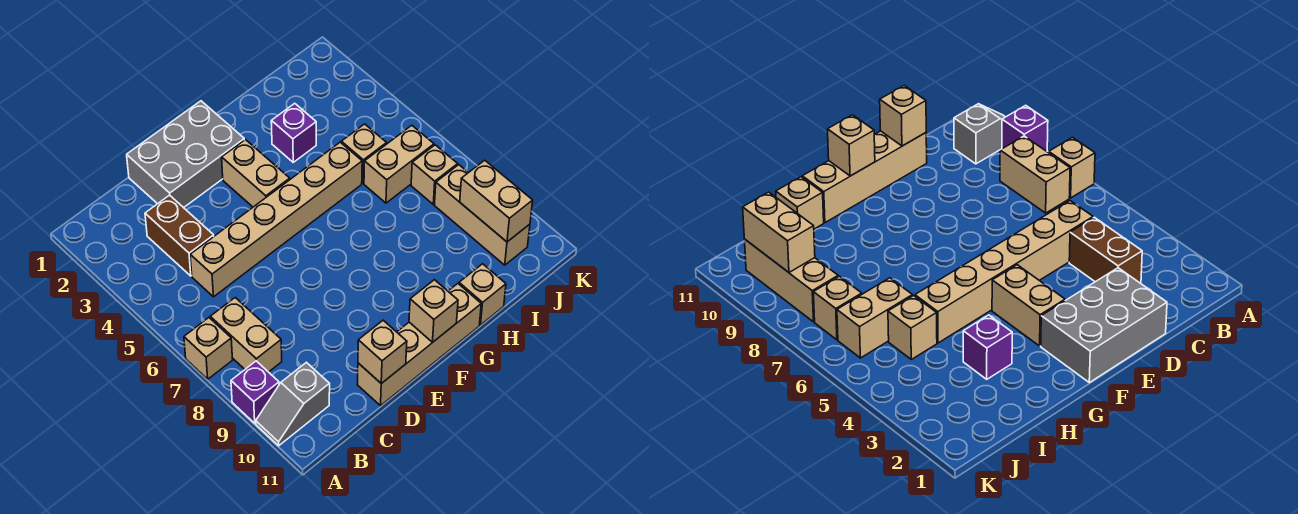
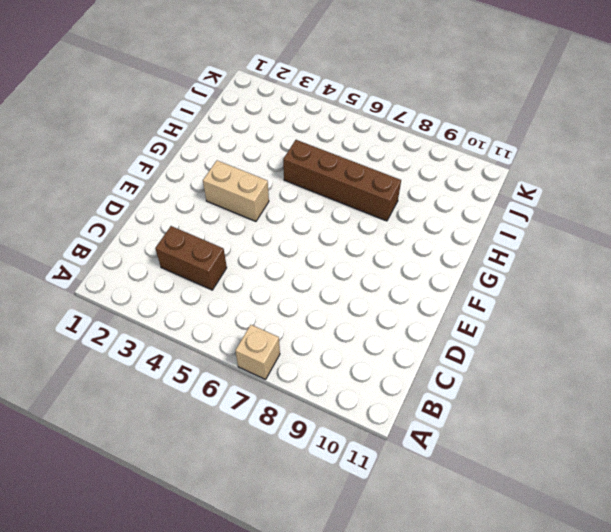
brown brick H5:H8 level 1 -> tan brick C5:H5 level 1
none -> purple brick A9 level 1
none -> grey slope A10:B10 level 1 top B
none -> tan brick B7:B8 level 1

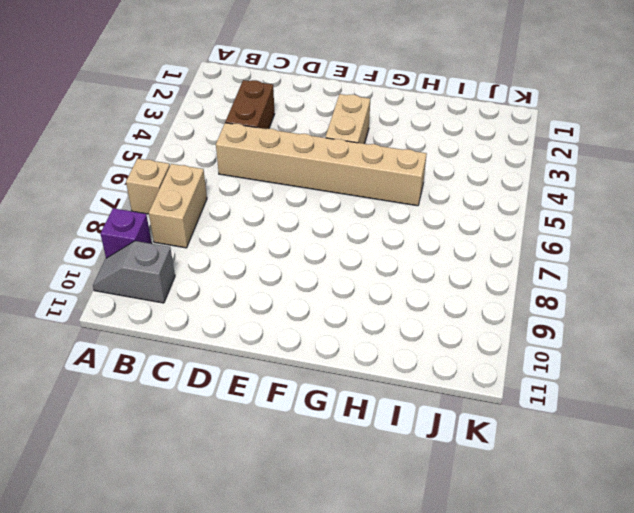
none -> grey brick D1:F2 level 1
none -> tan brick D11:G11 level 1
none -> purple brick H3 level 1

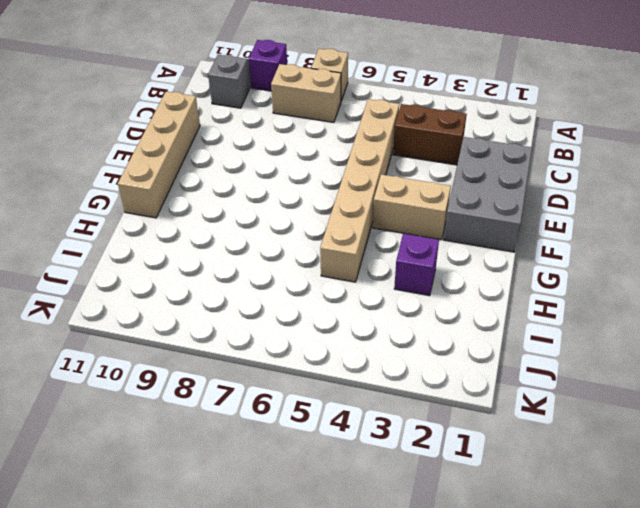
none -> tan brick H11 level 1
none -> tan brick I5 level 1
none -> tan brick I6:J6 level 1

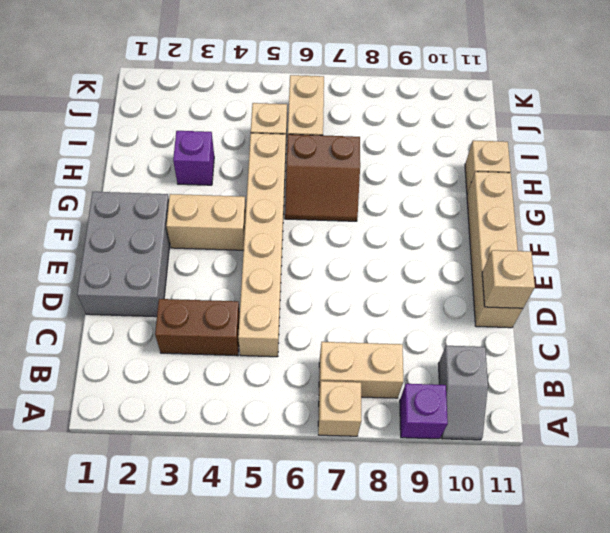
brown slope G6:H7 level 1 top H -> none
none -> tan brick J7 level 1
none -> tan brick J8:J10 level 1
none -> tan brick F11 level 2

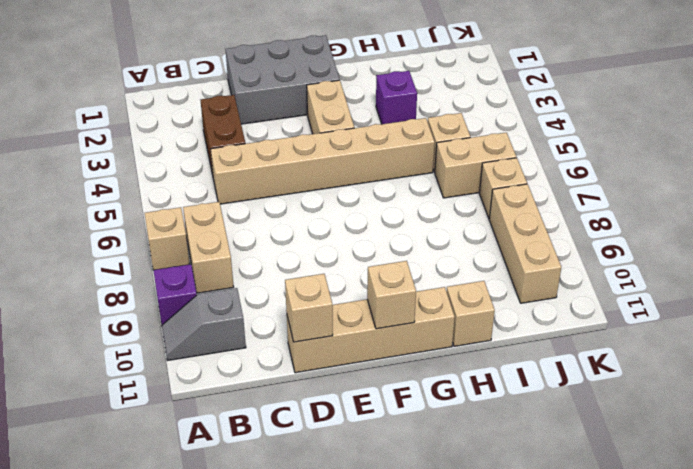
none -> tan brick J9:J10 level 2

